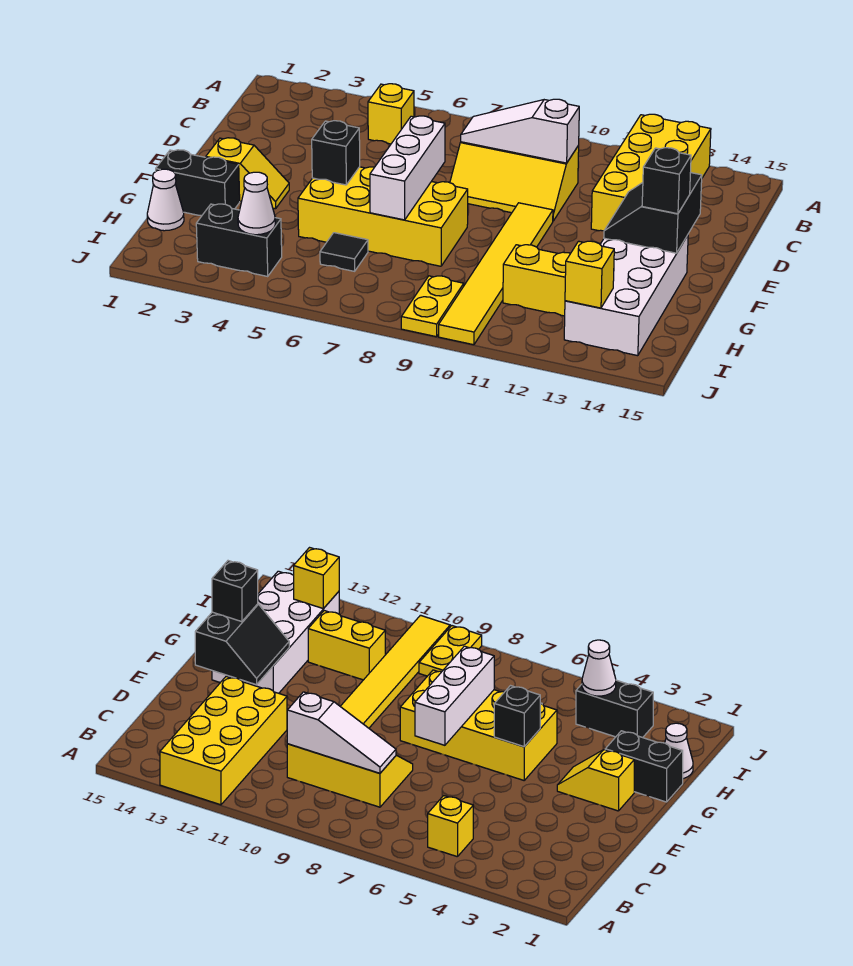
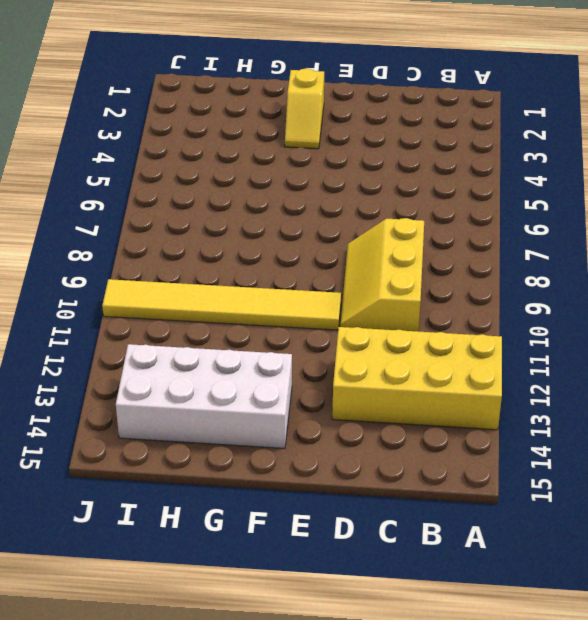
none -> yellow brick B5 level 1
none -> yellow brick F5:G8 level 1
none -> black brick G1:G2 level 1

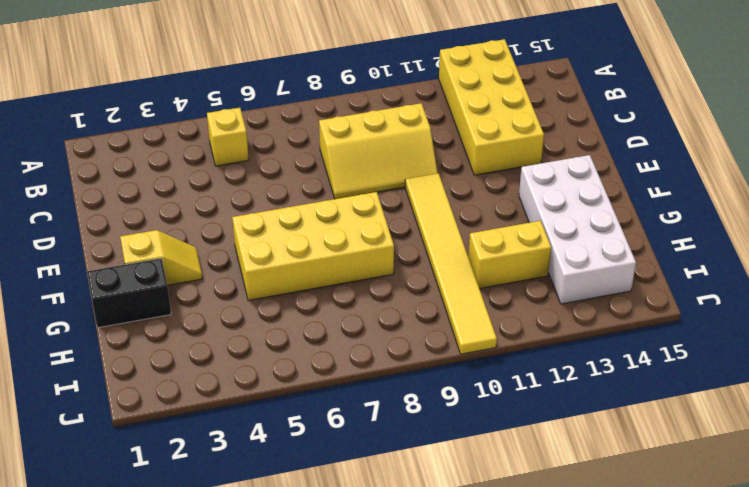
none -> white cone H1 level 1
none -> black tile H6 level 1
none -> black brick I3:I4 level 1

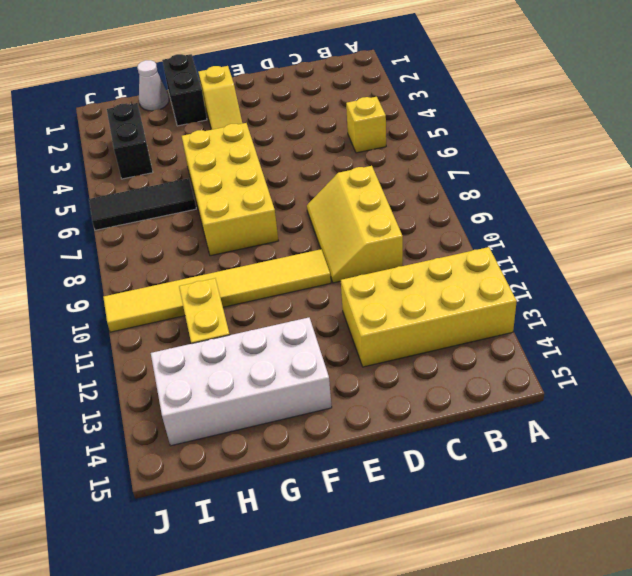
black tile H6:J6 level 1 -> black tile H6 level 1
none -> yellow plate I9:J9 level 1
none -> white slope C8:C10 level 2 top 10
none -> white brick E7:G7 level 2

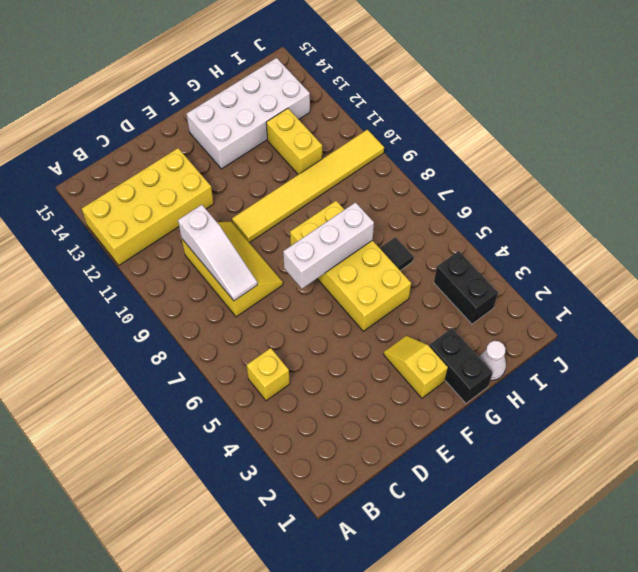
none -> yellow plate I9:J9 level 1
none -> black slope E13:F14 level 2 top 14
none -> black brick F5 level 2

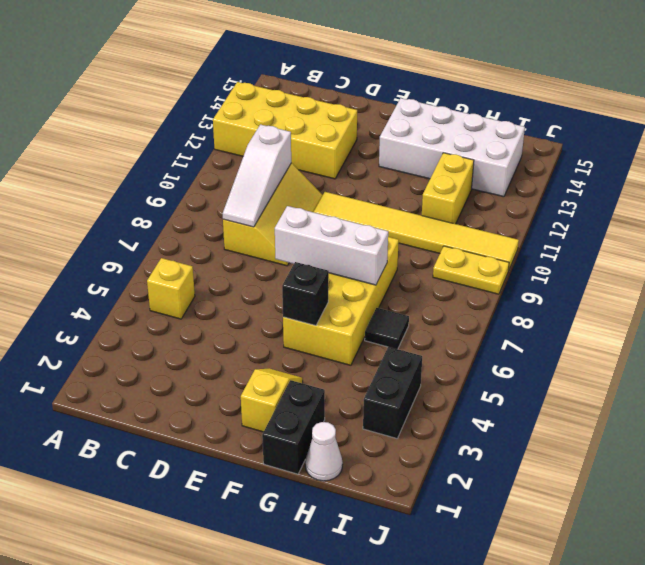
none -> black slope E13:F14 level 2 top 14
none -> white cone I4 level 2
none -> yellow brick I13 level 2

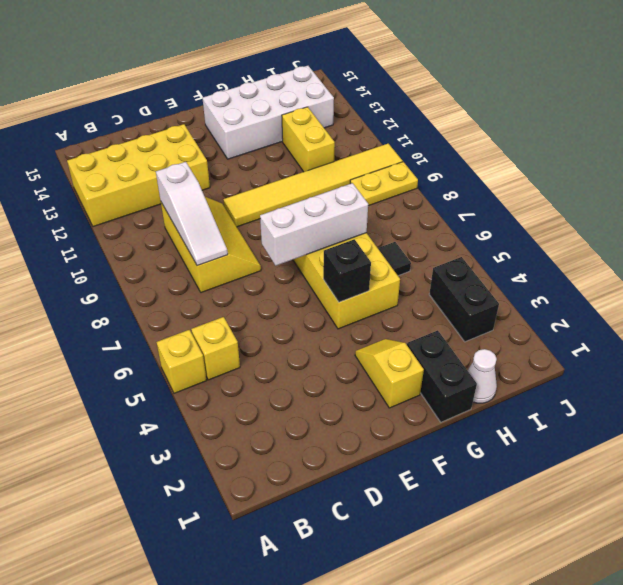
yellow brick A5 level 1 -> yellow brick I13 level 2
none -> black slope E13:F14 level 2 top 14
none -> white cone I4 level 2
none -> black brick F14 level 3

